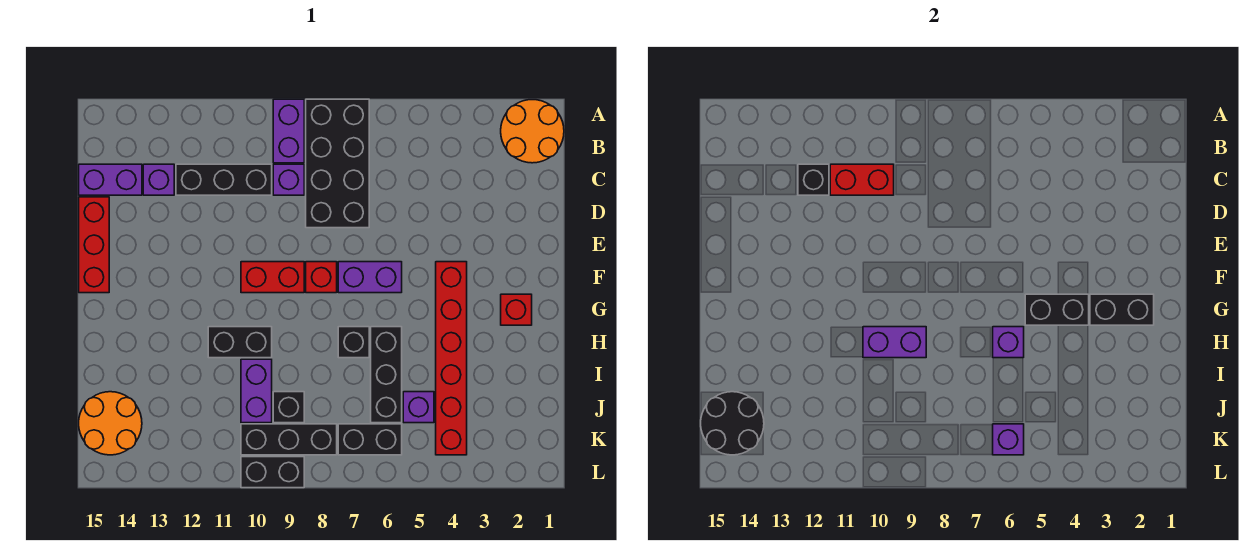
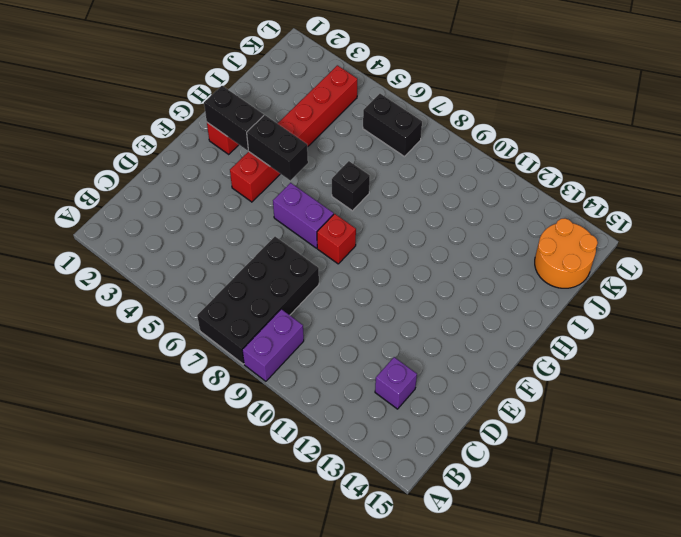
none -> orange round brick A1:B2 level 1
none -> purple brick C9 level 1
none -> black brick C10:C12 level 1
none -> purple brick C14:C15 level 1

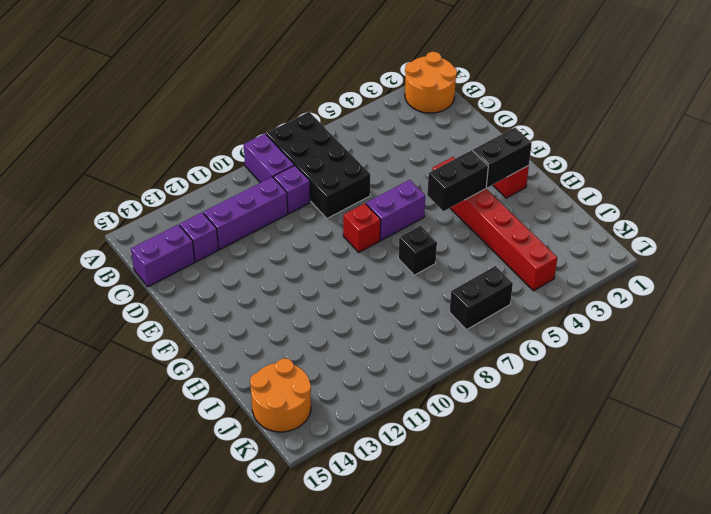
purple brick C10:C12 level 1 -> black brick C10:C12 level 1
none -> red brick D15:F15 level 1
none -> red brick F9:F10 level 1
none -> black brick H6:J6 level 1
none -> black brick H10:H11 level 1

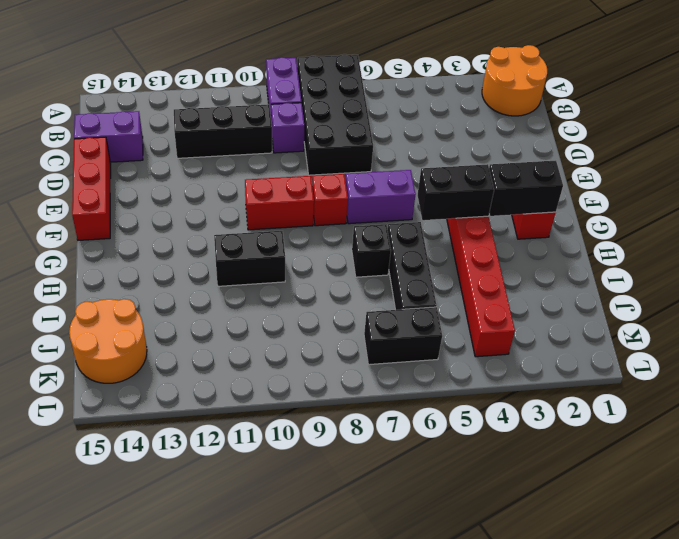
none -> purple brick C13 level 1
none -> purple brick I10:J10 level 1
none -> purple brick J5 level 1
none -> black brick J9 level 1

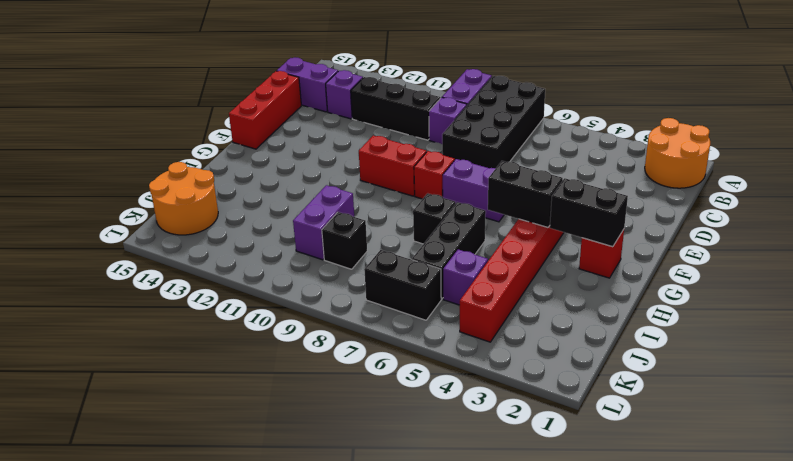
none -> black brick H10:H11 level 1
none -> black brick K8:K10 level 1
none -> black brick L9:L10 level 1
none -> red brick C10:C11 level 2

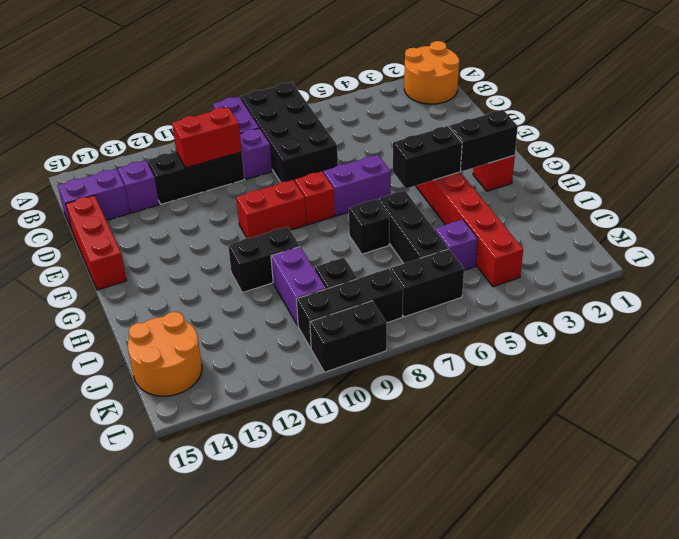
none -> black brick C12 level 2
none -> purple brick H6 level 2
none -> purple brick H9:H10 level 2
none -> black round brick J14:K15 level 2

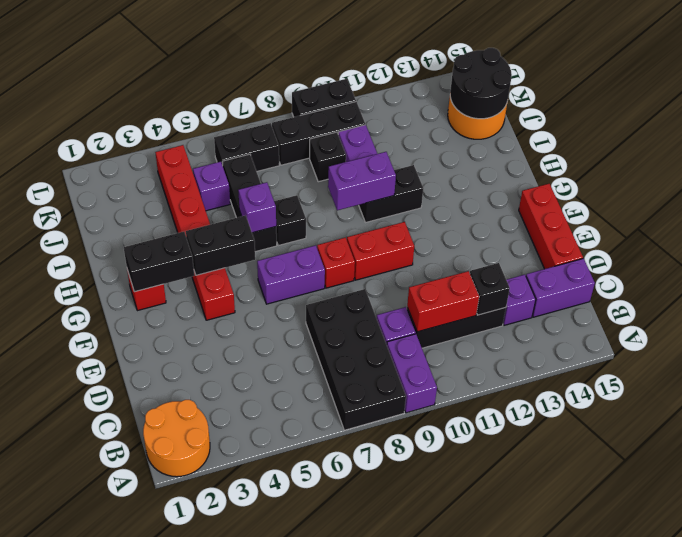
none -> purple brick K6 level 2

